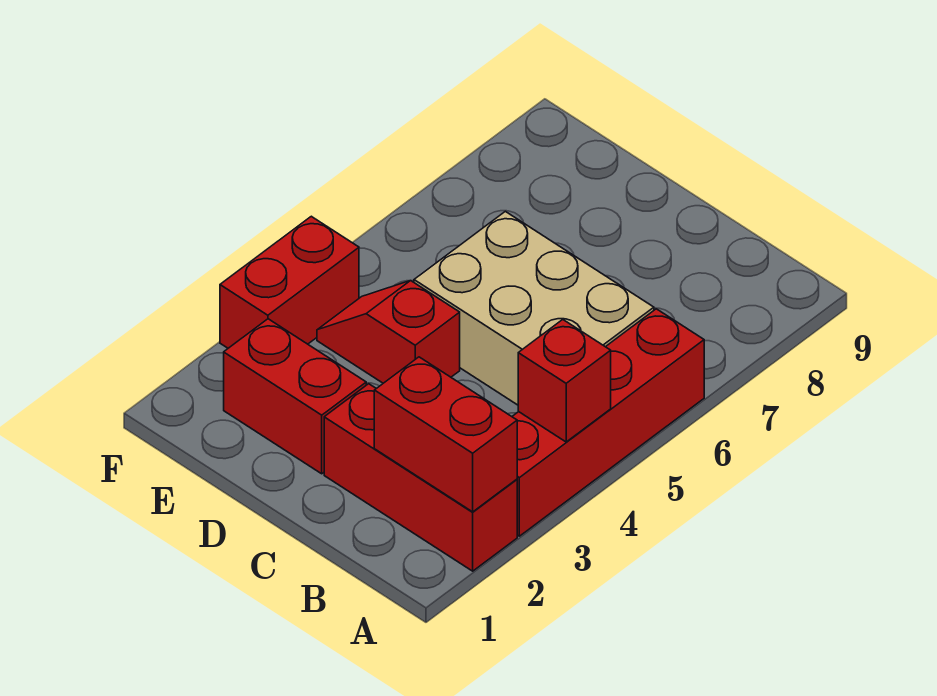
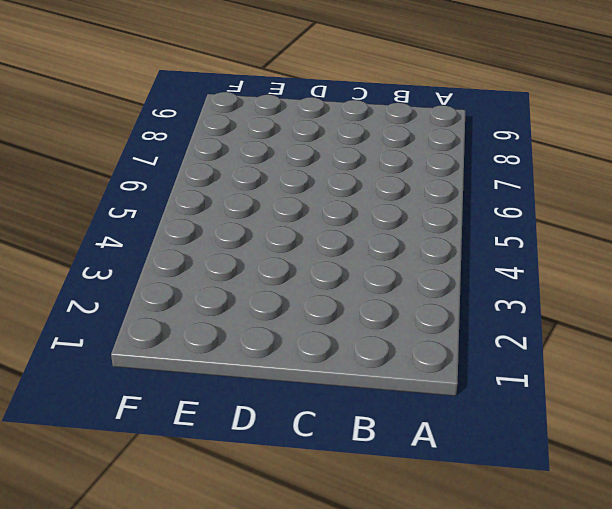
none -> red brick A2:C2 level 1
none -> red brick A3:A6 level 1

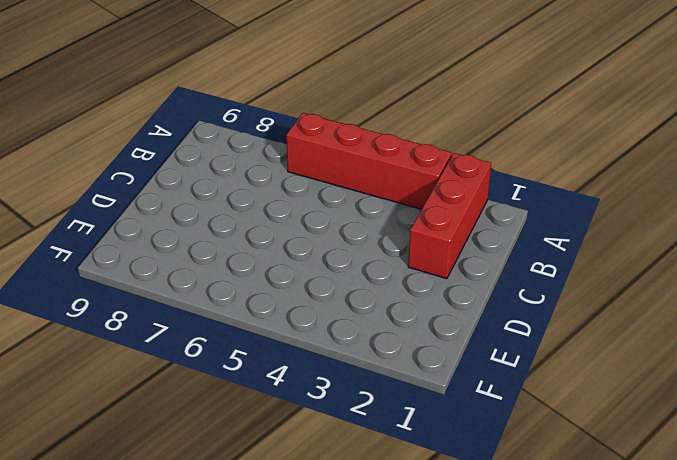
none -> tan brick B5:D6 level 1
none -> red brick D2:E2 level 1

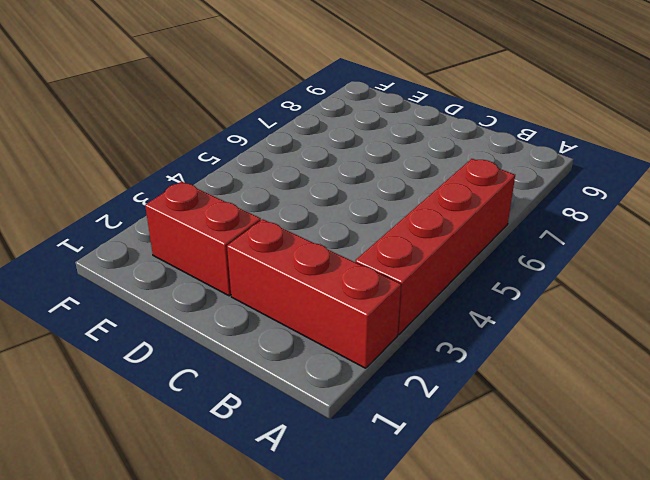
none -> tan brick B5:D6 level 1
none -> red slope D4:E4 level 1 top D

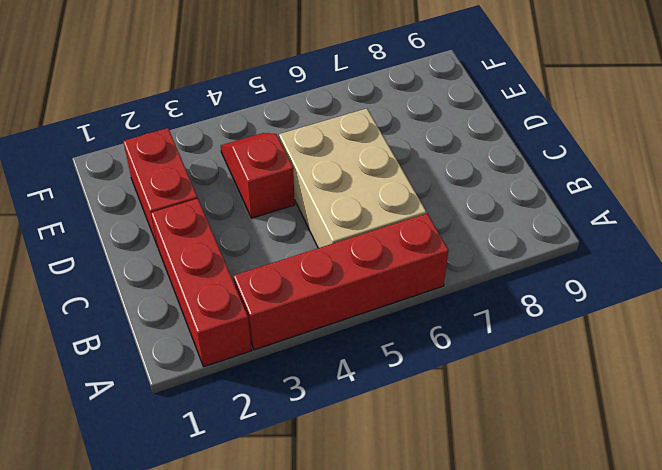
none -> red brick F3:F4 level 1
none -> red brick A2:B2 level 2

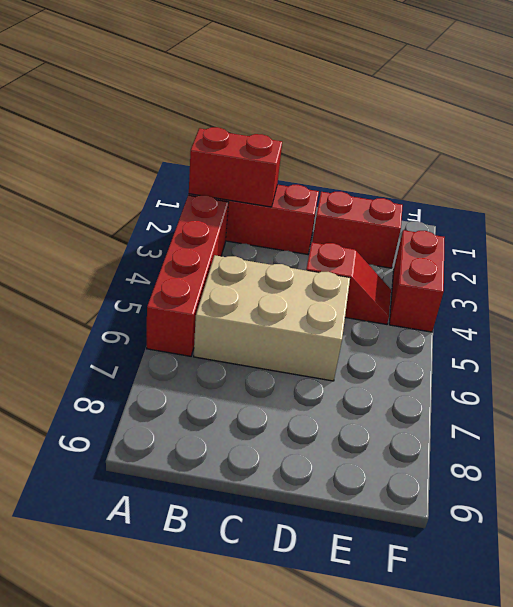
none -> red brick A4 level 2

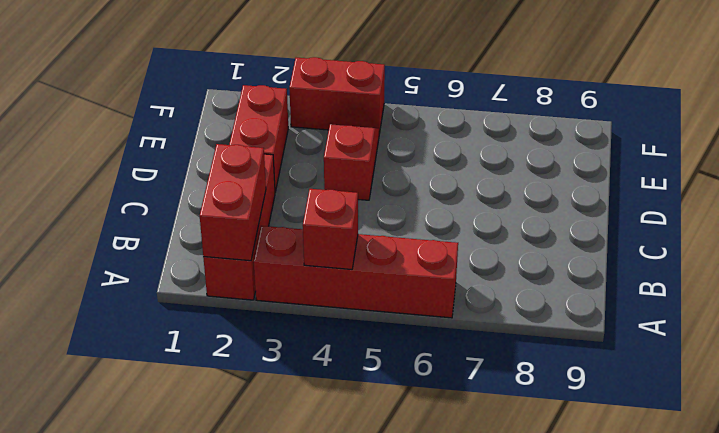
none -> tan brick B5:D6 level 1

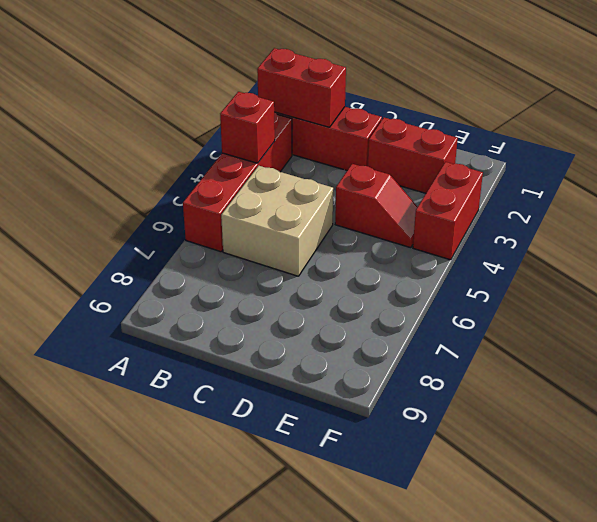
tan brick B5:C6 level 1 -> tan brick B5:D6 level 1

